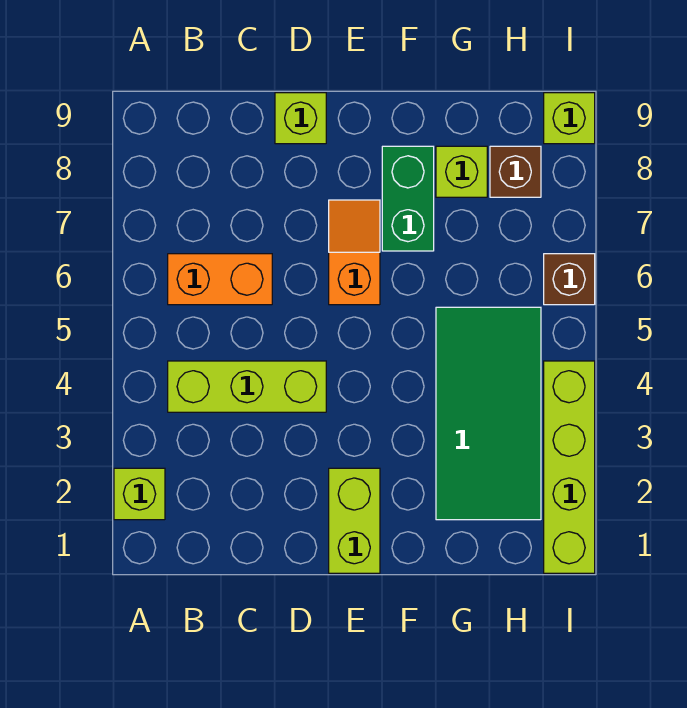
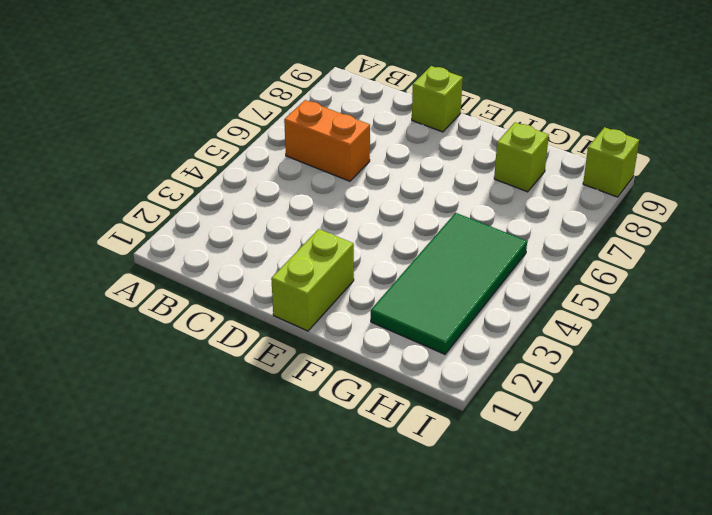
none -> lime brick A2 level 1
none -> lime brick B4:D4 level 1
none -> orange slope E6:E7 level 1 top 6

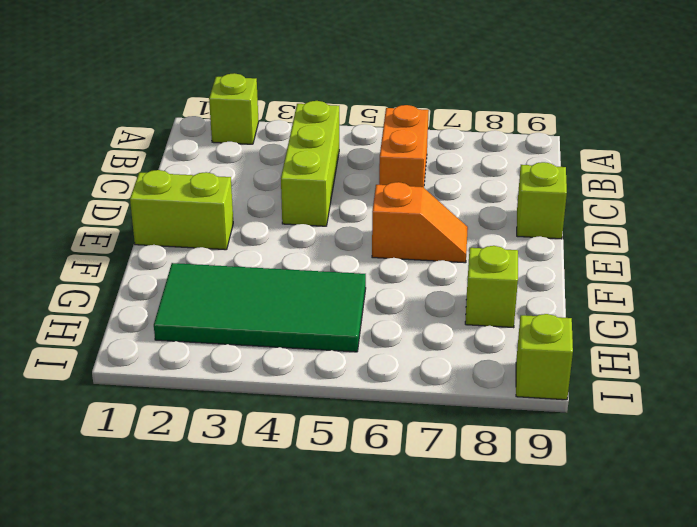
none -> green brick F7:F8 level 1
none -> brown brick H8 level 1
none -> lime brick I1:I4 level 1

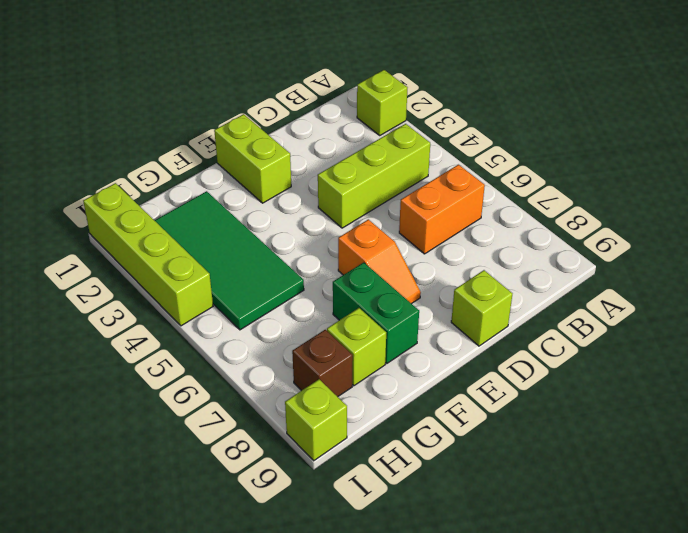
none -> brown brick I6 level 1

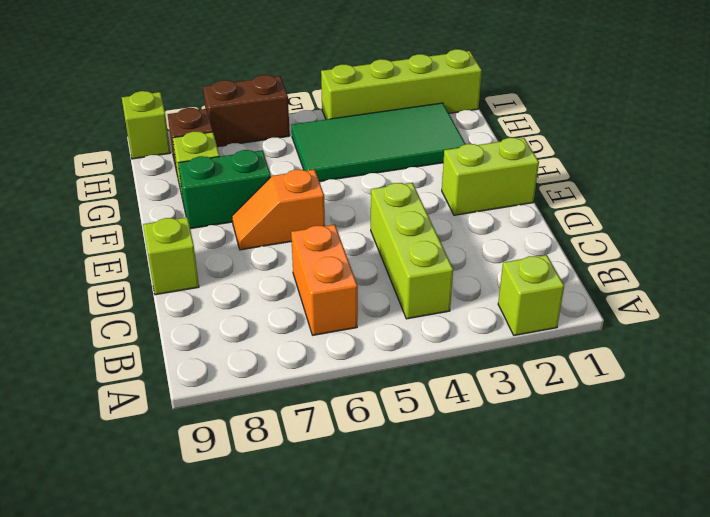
brown brick I6:I7 level 1 -> brown brick I6 level 1

